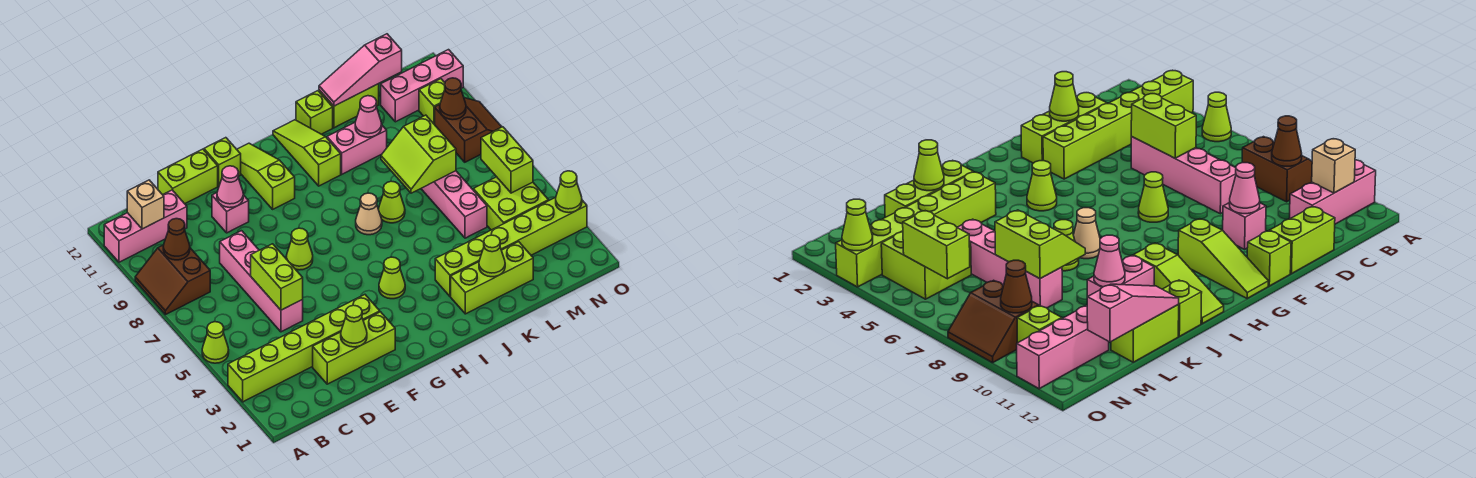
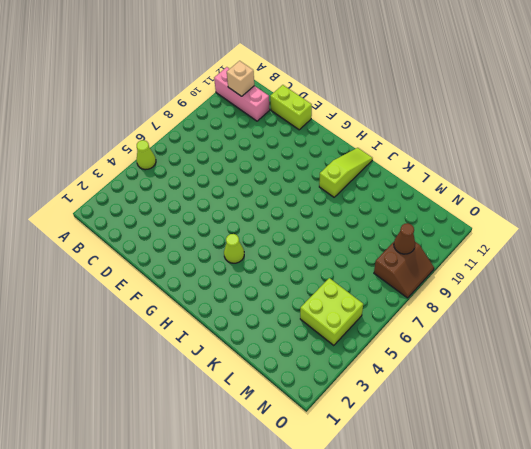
none -> lime brick A3:F3 level 1
none -> brown slope A8:B9 level 1 top B
none -> lime brick D2:F2 level 1
none -> pink brick D5:D8 level 1

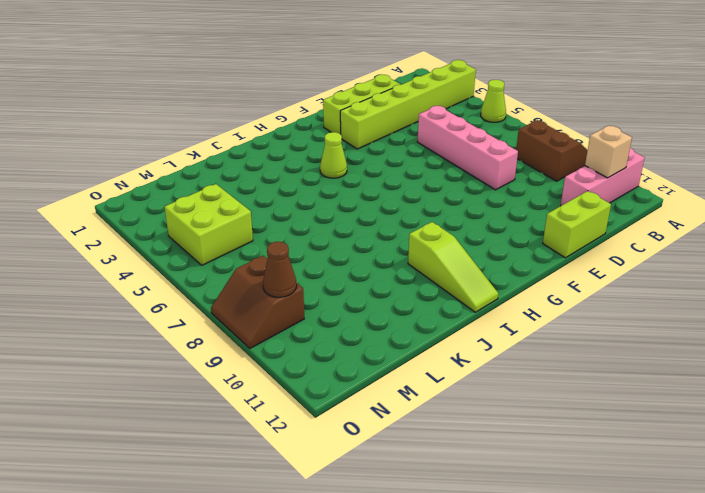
none -> pink brick E10 level 1
none -> lime cone F7 level 1
none -> lime brick F12 level 1
none -> lime slope G10:G12 level 1 top 10

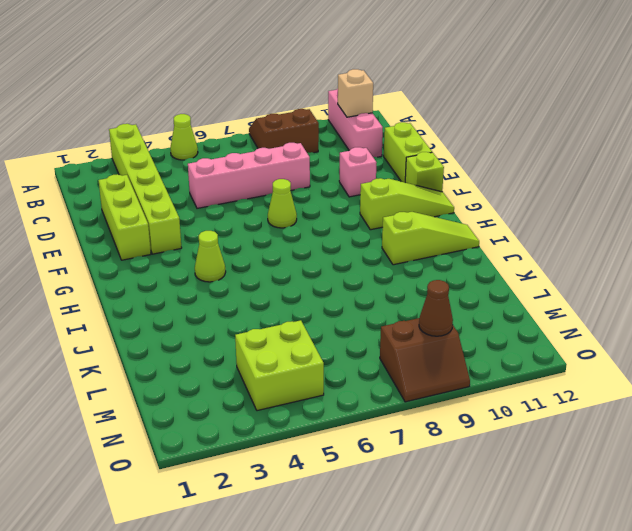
none -> tan cone I7 level 1
none -> lime brick J2:L2 level 1
none -> lime brick J3:O3 level 1
none -> lime cone J7 level 1

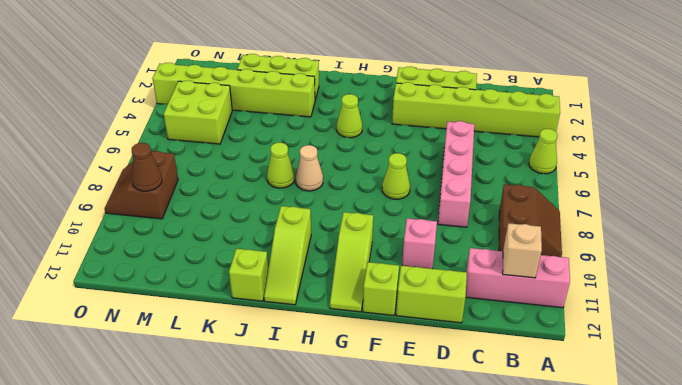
none -> pink brick J10:K10 level 1
none -> lime brick K12:L12 level 1
none -> pink brick L5:L8 level 1
none -> pink brick M11:O11 level 1

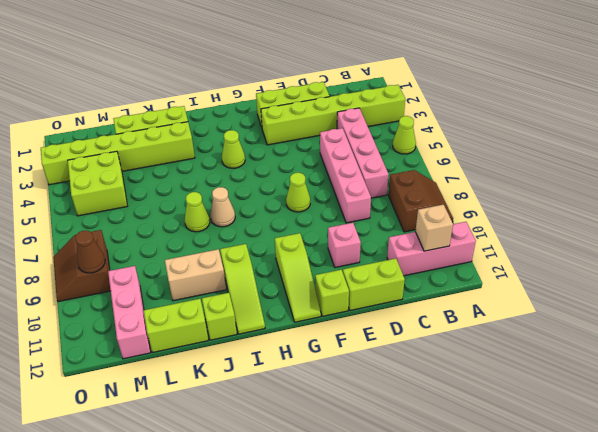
pink brick C4:C7 level 1 -> pink brick L5:L8 level 1
tan brick J10:K10 level 1 -> pink brick J10:K10 level 1
pink brick M10:M12 level 1 -> pink brick M11:O11 level 1
none -> lime brick N10 level 1
none -> brown cone B9 level 2
none -> lime brick D5:D6 level 2
none -> lime cone E2 level 2

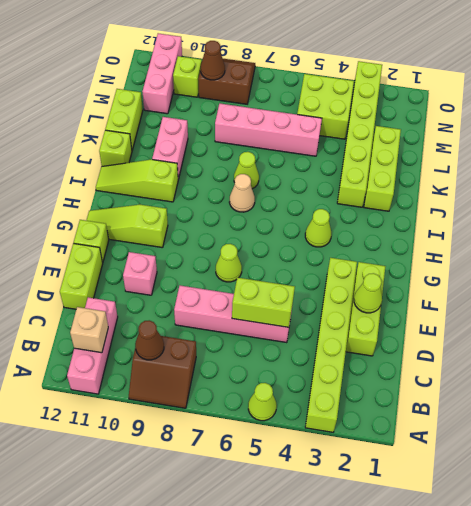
none -> pink cone E10 level 2
none -> lime cone K2 level 2
none -> lime slope K7:L8 level 2 top L
none -> pink cone K10 level 2

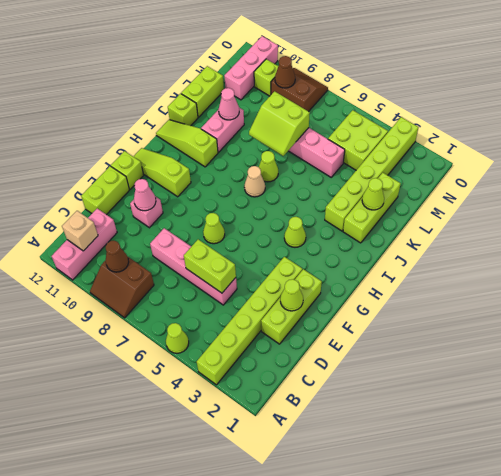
none -> pink slope K12:M12 level 2 top M
none -> lime brick N5:N6 level 2
none -> lime cone O3 level 2

